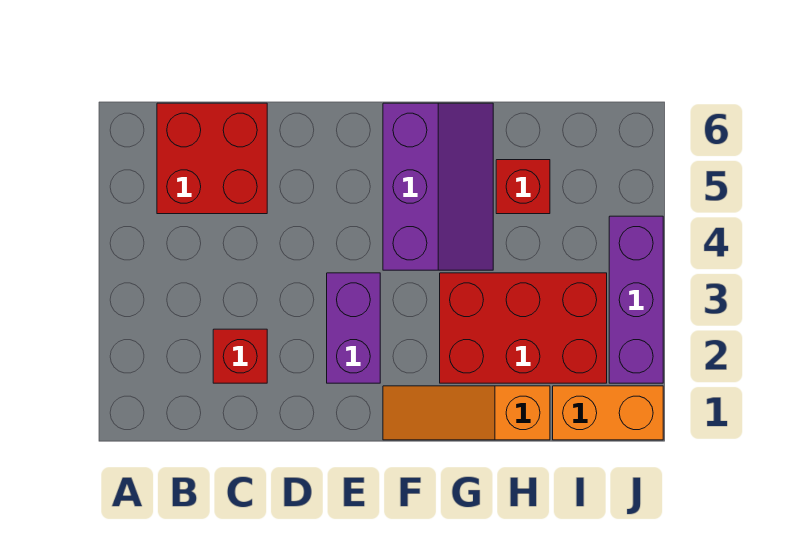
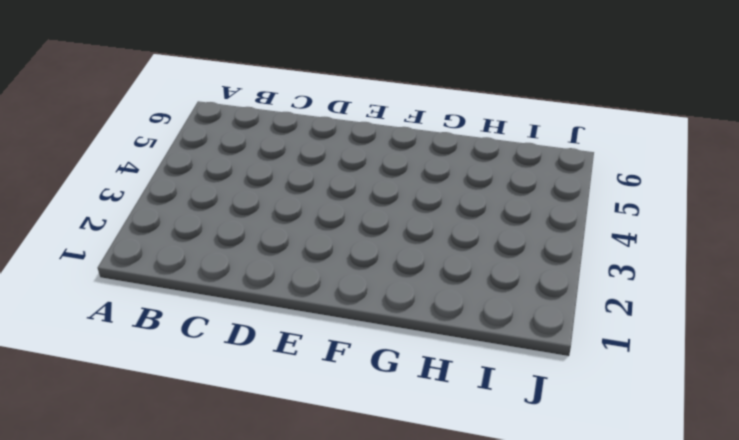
none -> red brick B5:C6 level 1
none -> red brick C2 level 1

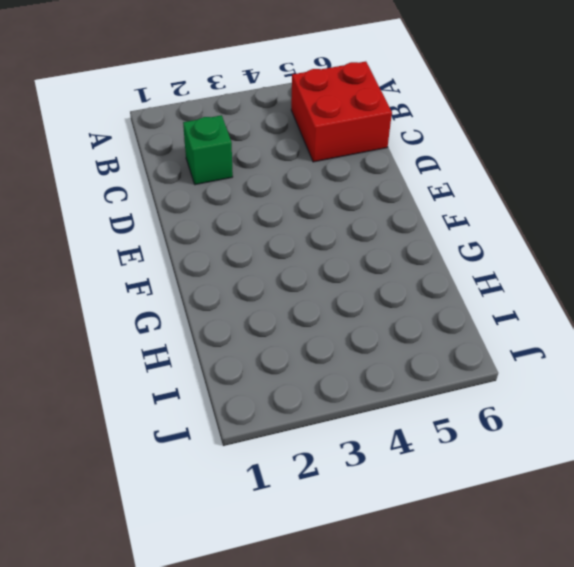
green brick C2 level 1 -> red brick C2 level 1
none -> purple brick E2:E3 level 1
none -> orange slope F1:H1 level 1 top H

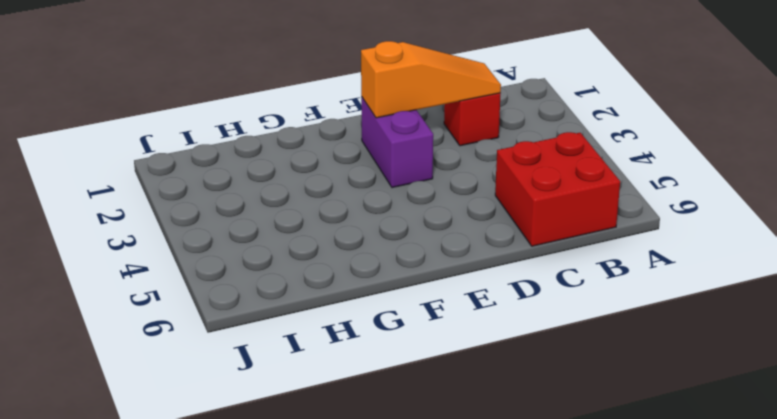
orange slope C2:E2 level 2 top E -> orange slope F1:H1 level 1 top H
none -> purple slope F4:G6 level 1 top F
none -> red brick G2:I3 level 1

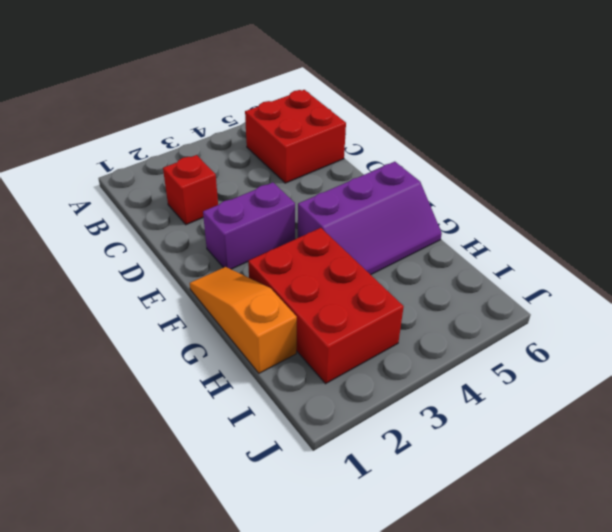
none -> red brick H5 level 1
none -> orange brick I1:J1 level 1

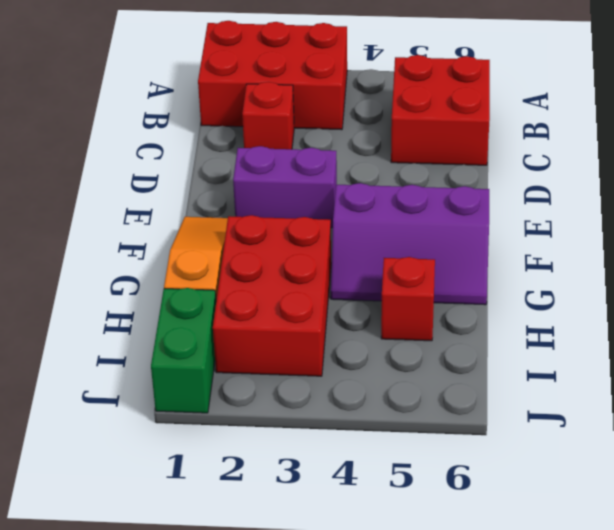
red brick A1:B3 level 1 -> none
green brick I1:J1 level 1 -> orange brick I1:J1 level 1
none -> purple brick J2:J4 level 1

